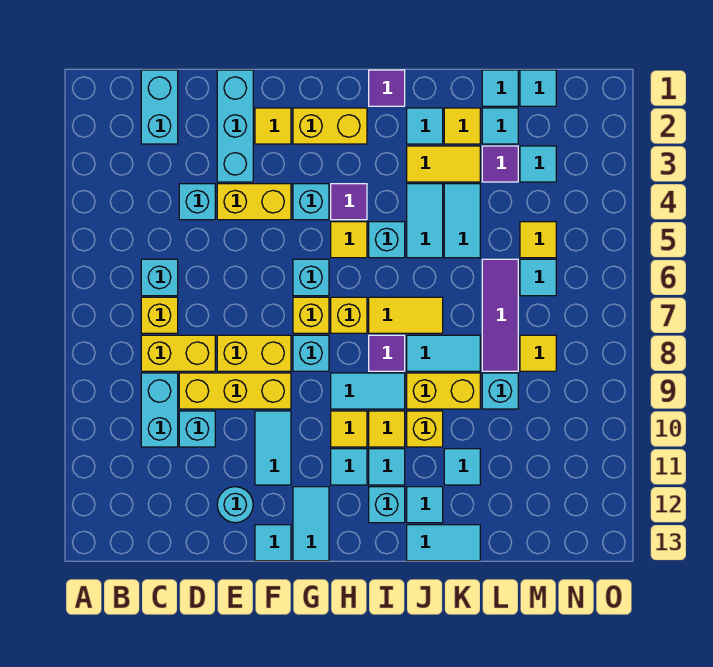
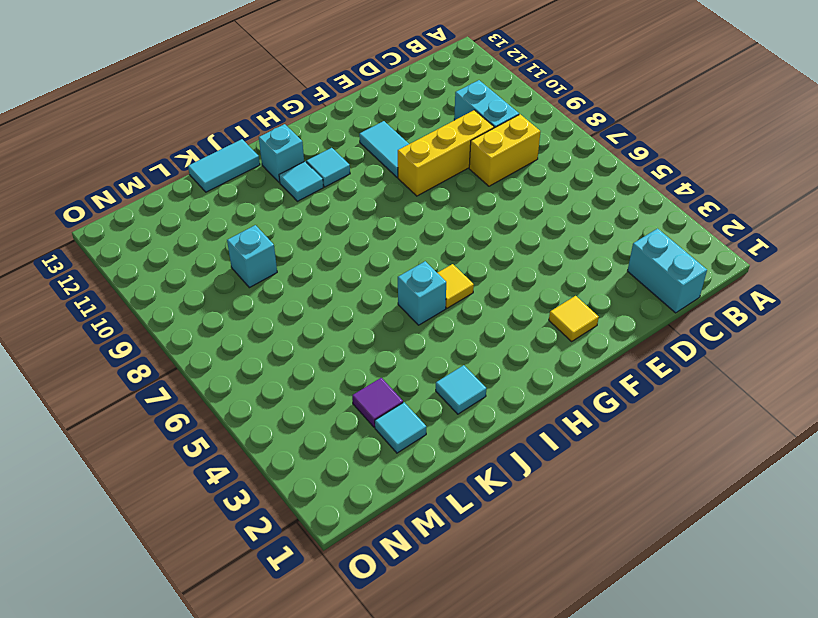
none -> cyan brick C6 level 1
none -> yellow brick C7 level 1
none -> cyan brick D4 level 1
none -> cyan brick D10 level 1

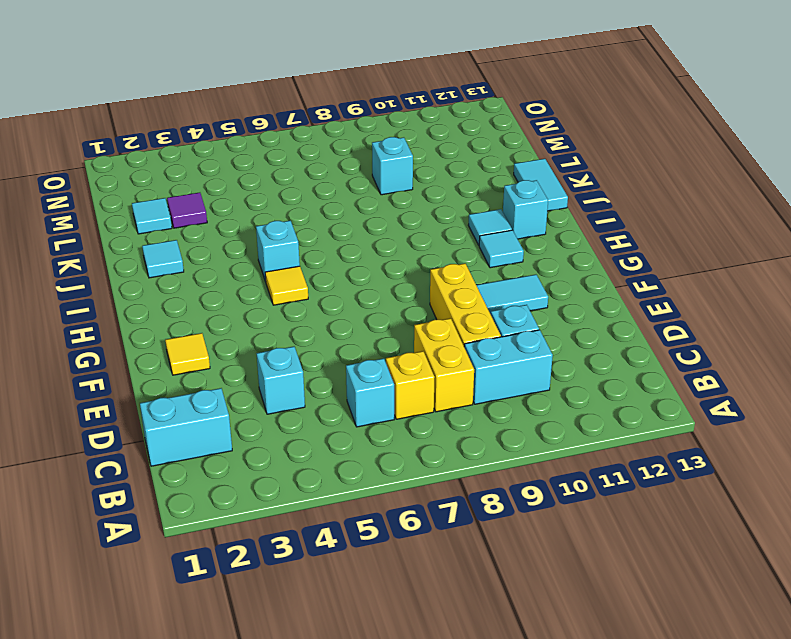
none -> cyan brick E1:E3 level 1
none -> yellow brick E4:F4 level 1
none -> yellow brick E8:F8 level 1
none -> cyan round brick E12 level 1

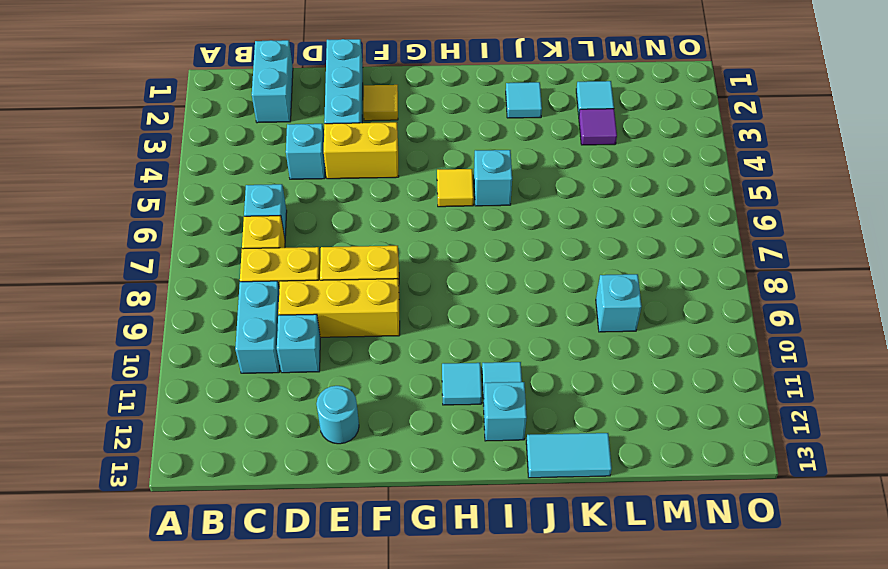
none -> cyan tile F10:F11 level 1
none -> cyan tile F13 level 1
none -> yellow brick G2:H2 level 1
none -> cyan brick G4 level 1

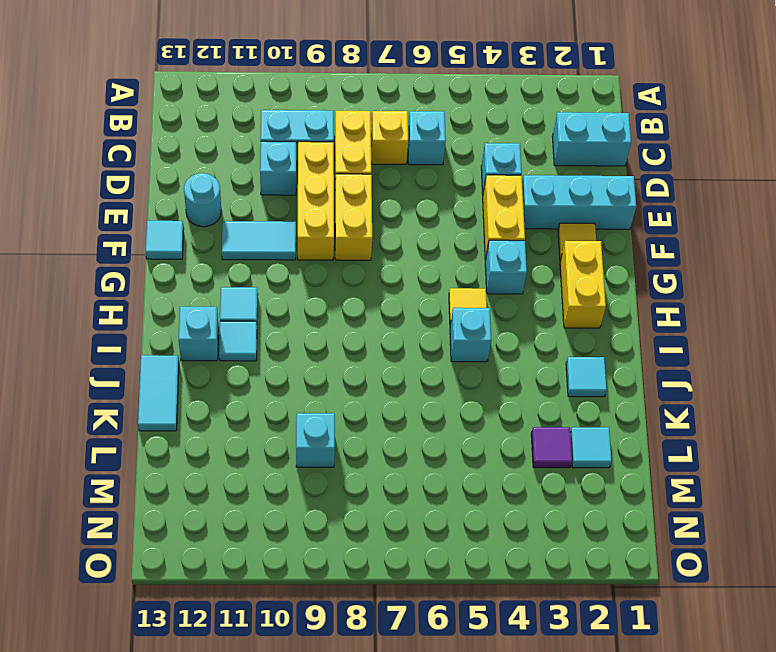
none -> cyan brick G6 level 1
none -> yellow brick G7 level 1
none -> cyan brick G8 level 1
none -> cyan tile G12:G13 level 1

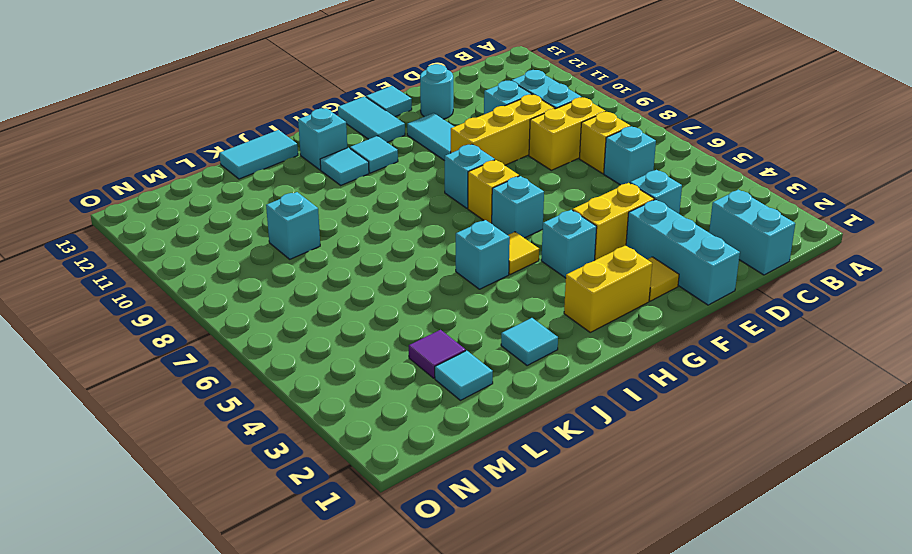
none -> yellow brick E8:F8 level 1
none -> purple tile H4 level 1
none -> yellow brick H7 level 1
none -> cyan tile H9:I9 level 1

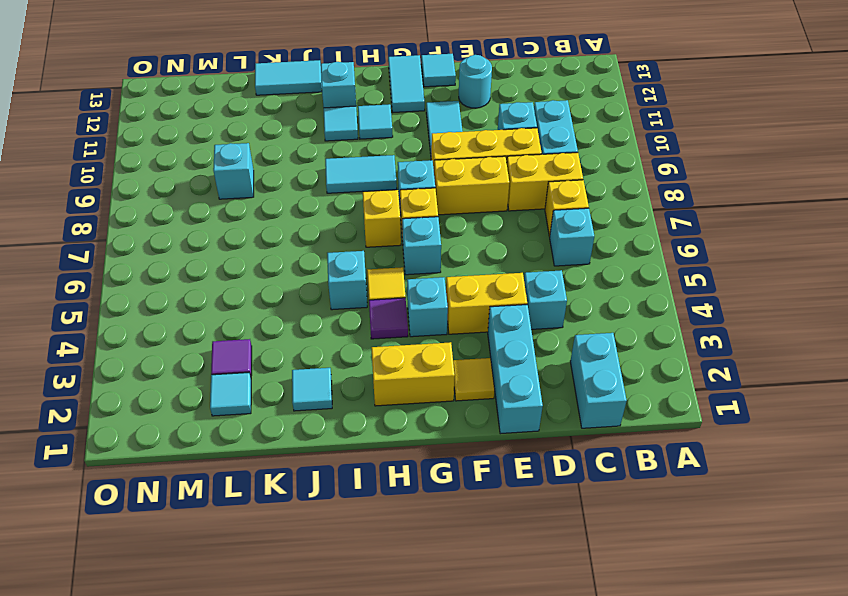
none -> yellow tile H10 level 1
none -> purple tile I1 level 1
none -> yellow tile I7:J7 level 1
none -> purple tile I8 level 1

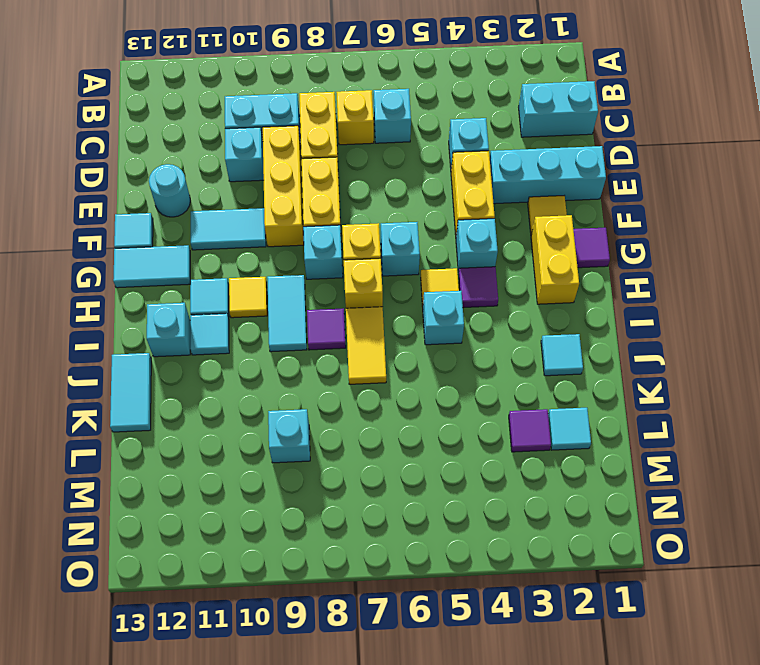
purple tile G1 level 1 -> purple tile I1 level 1
none -> yellow tile I10 level 1
none -> yellow tile J3:K3 level 1
none -> cyan tile J4:J5 level 1
none -> cyan tile J8:K8 level 1

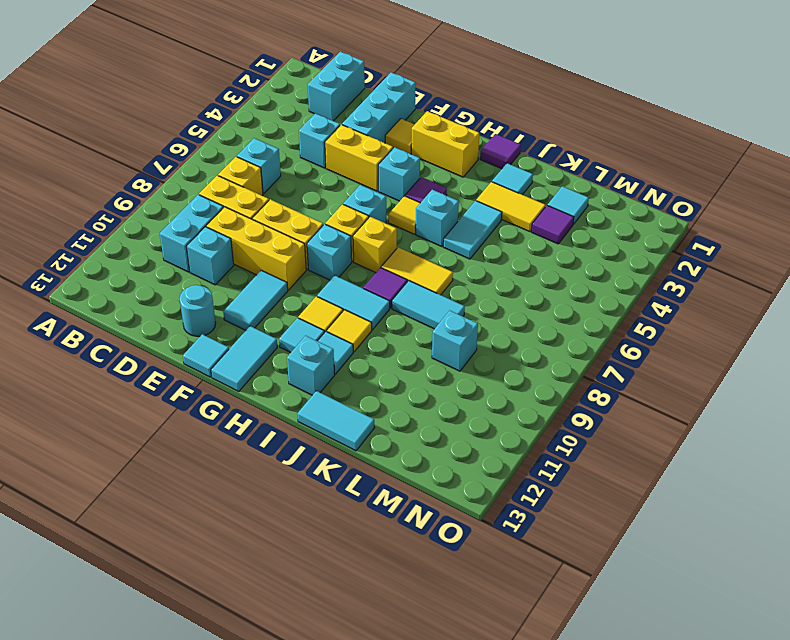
none -> yellow brick J9:K9 level 1
none -> yellow brick J10 level 1
none -> cyan tile J12 level 1
none -> yellow tile K2 level 1

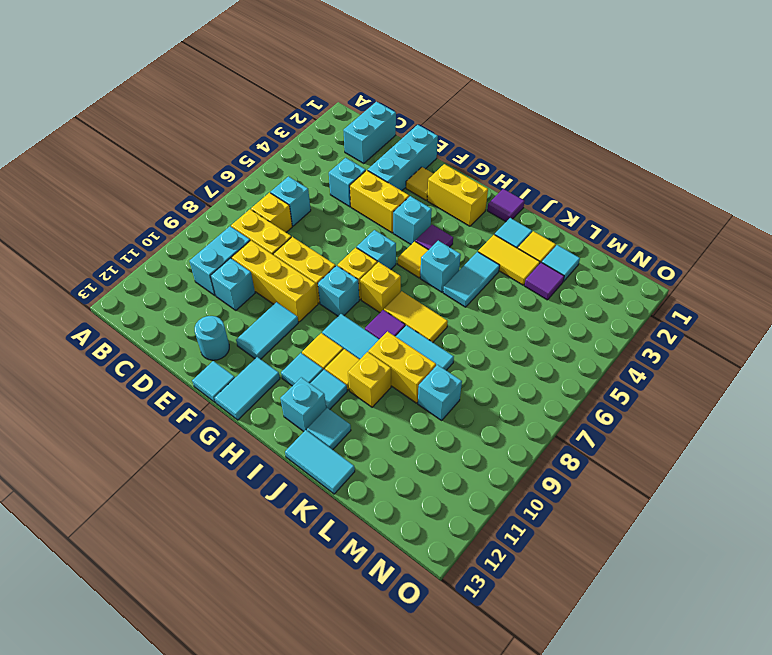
none -> cyan tile K4:K5 level 1
none -> cyan tile K11 level 1
none -> cyan tile L1 level 1
none -> purple tile L6:L8 level 1

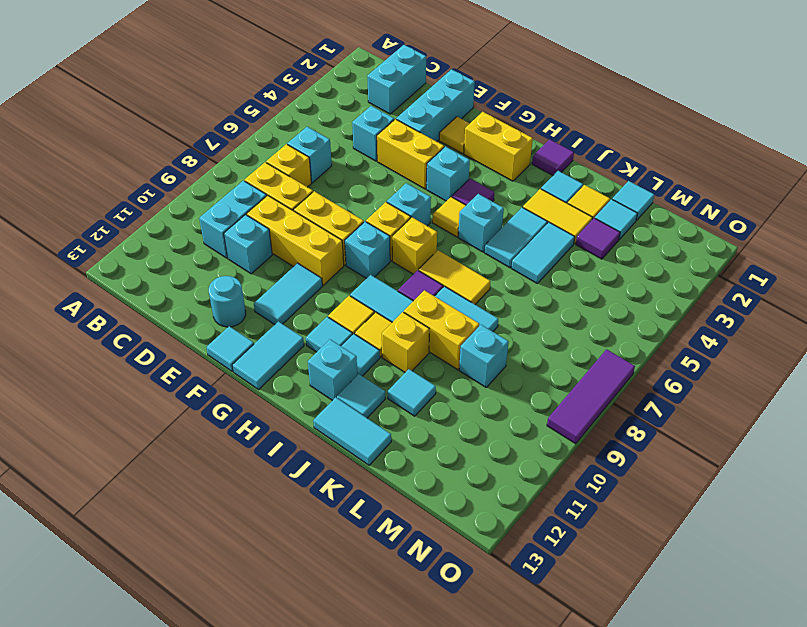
purple tile O7:O9 level 1 -> purple tile L6:L8 level 1
none -> cyan tile M1 level 1
none -> cyan tile M3 level 1
none -> yellow tile M5 level 1
none -> cyan tile M6 level 1

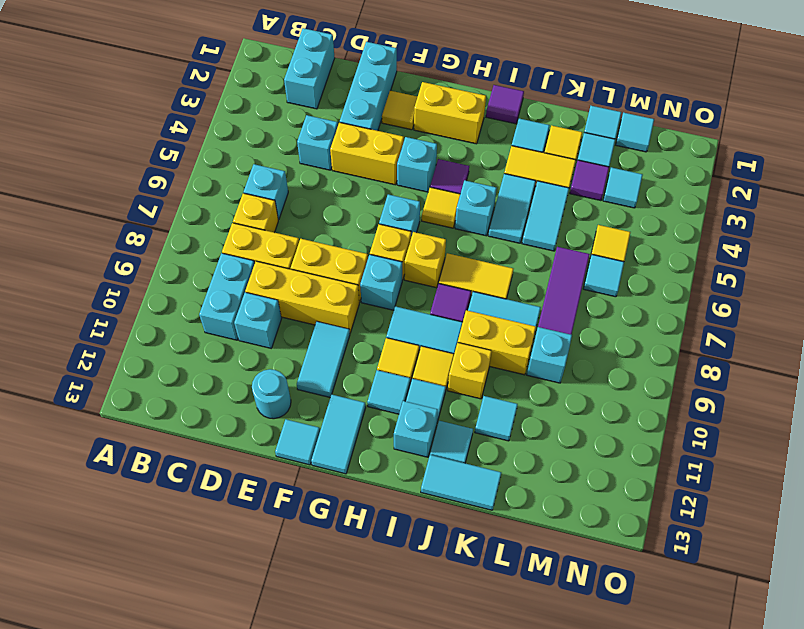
none -> yellow tile M8 level 1

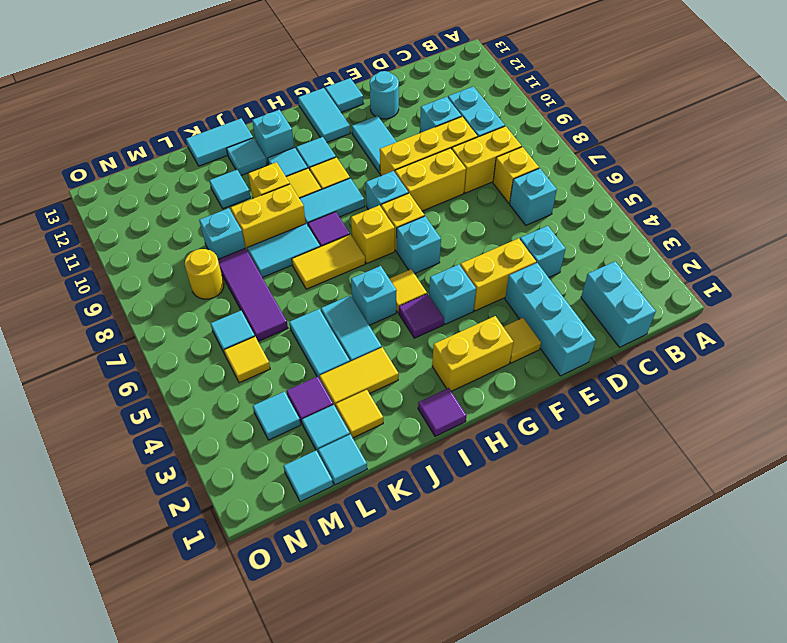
yellow round brick M8 level 1 -> yellow tile M8 level 1
none -> cyan tile J2 level 1

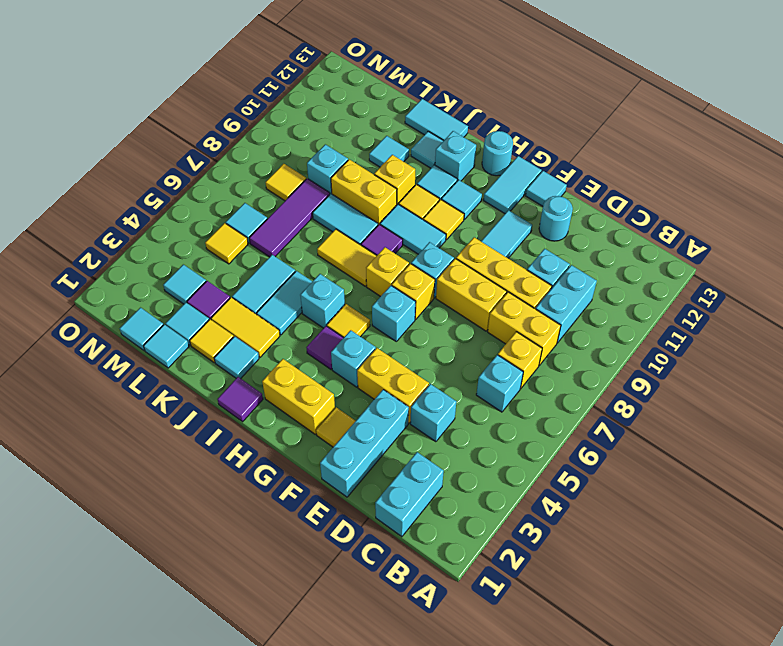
cyan round brick H13 level 1 -> none

